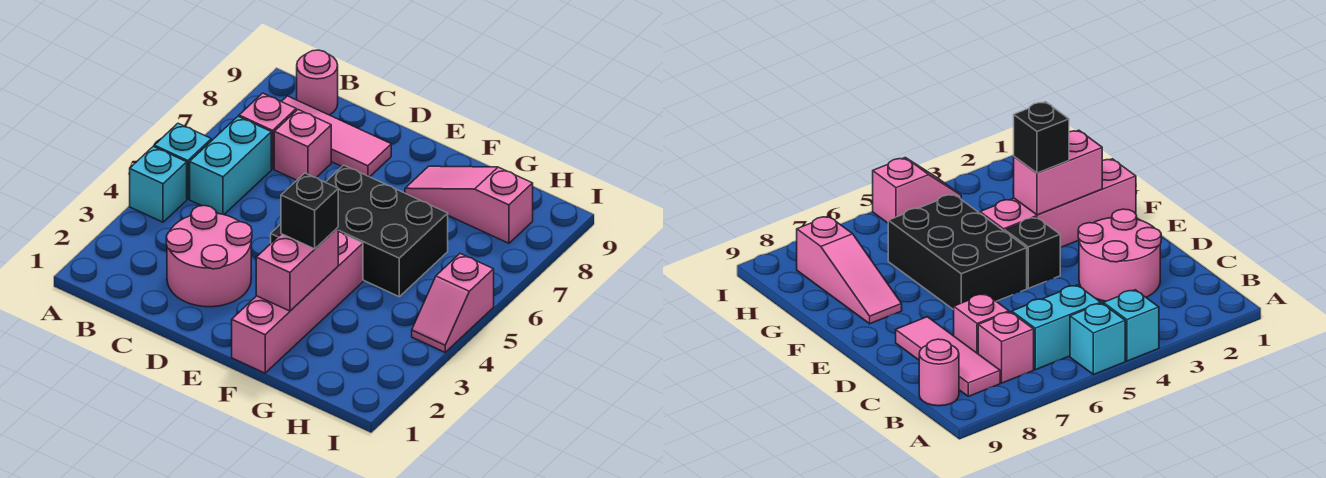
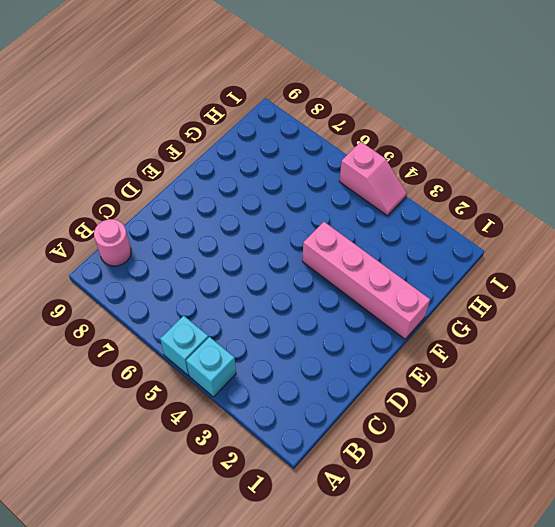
none -> cyan brick B5:B6 level 1
none -> pink brick B7 level 1
none -> pink tile B8:D8 level 1

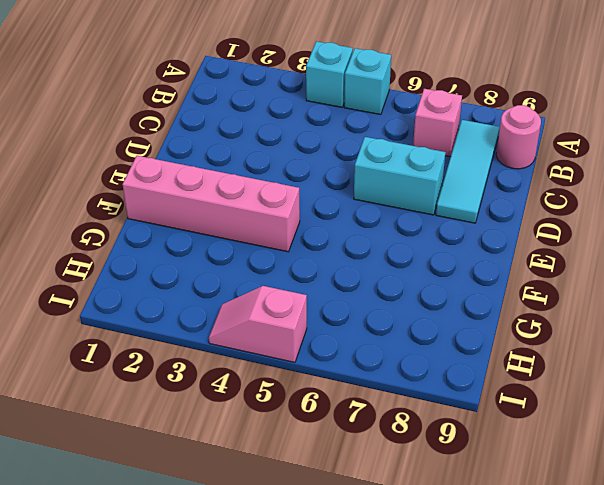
cyan tile B8:D8 level 1 -> pink tile B8:D8 level 1
cyan brick D6:D7 level 1 -> cyan brick B5:B6 level 1
none -> pink round brick C2:D3 level 1
none -> pink brick C7 level 1
none -> black brick E4 level 1

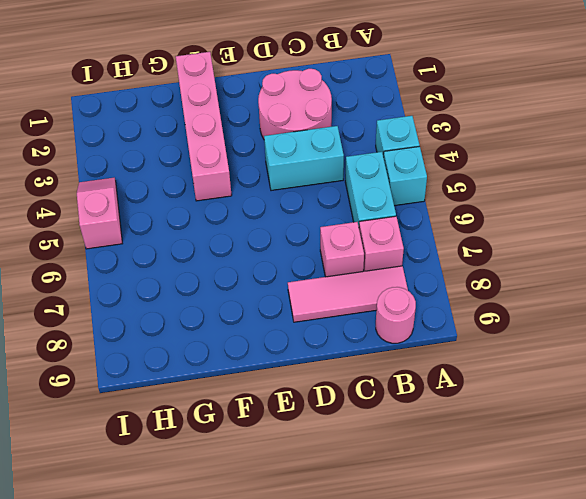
cyan brick C4:D4 level 1 -> none
none -> black brick E4 level 1
none -> black brick E5:G6 level 1
none -> pink slope F8:H8 level 1 top H

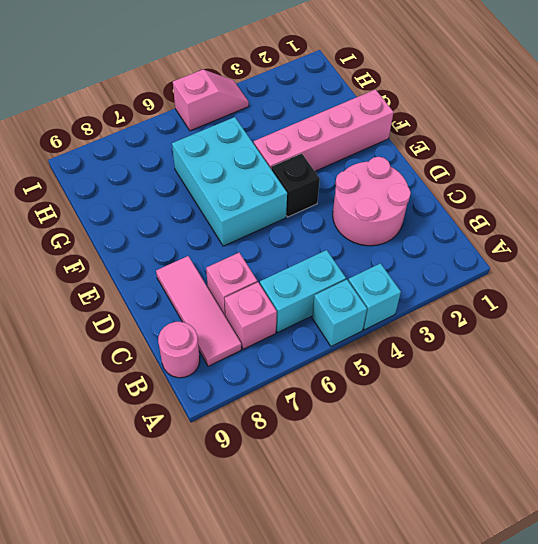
cyan brick E5:G6 level 1 -> black brick E5:G6 level 1
none -> pink slope F8:H8 level 1 top H
none -> pink brick F2:F3 level 2
none -> black brick F3 level 3

